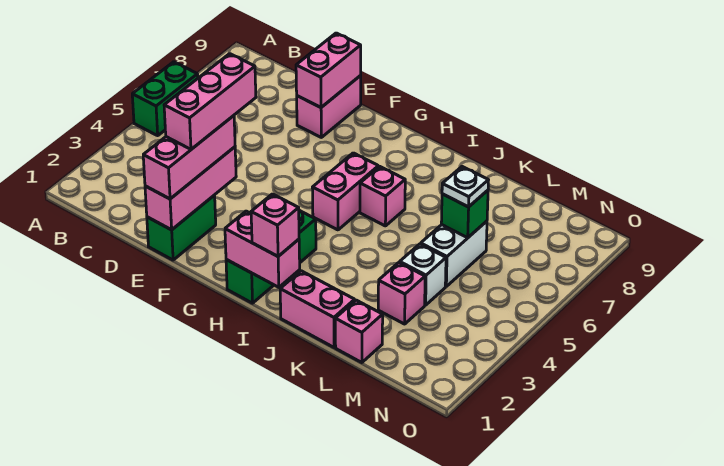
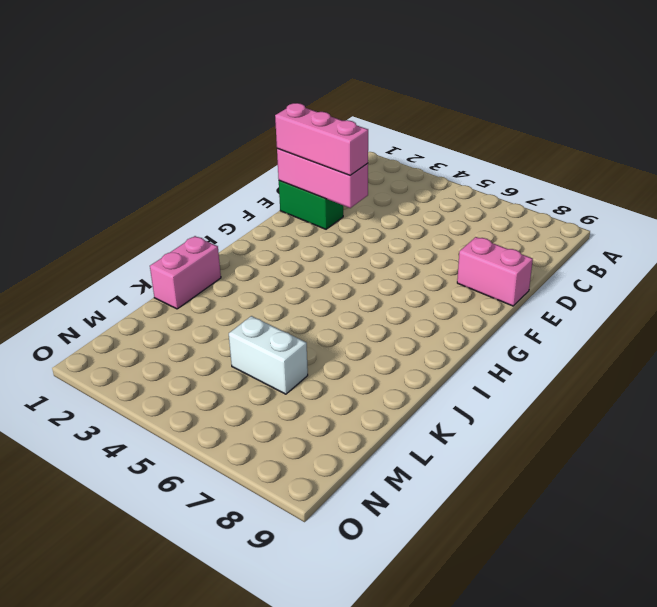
none -> green brick A5:A6 level 1
none -> green brick H1:H3 level 1
none -> pink brick H5:H6 level 1

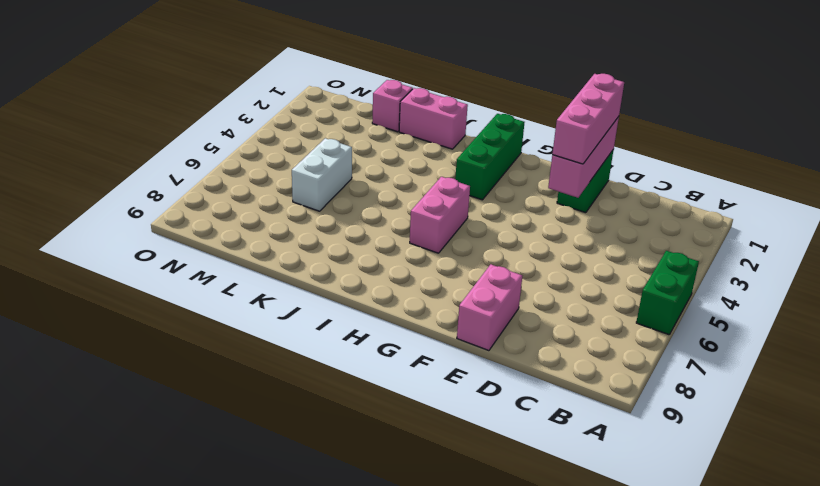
none -> pink brick I6 level 1
none -> pink brick L3 level 1
none -> white brick L4 level 1

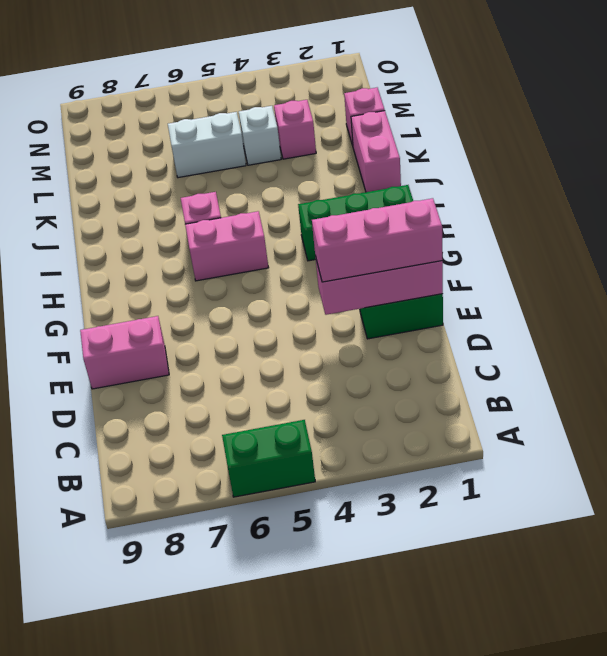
none -> pink brick E8:E9 level 2
none -> pink brick H1:I1 level 2
none -> green brick L6 level 2

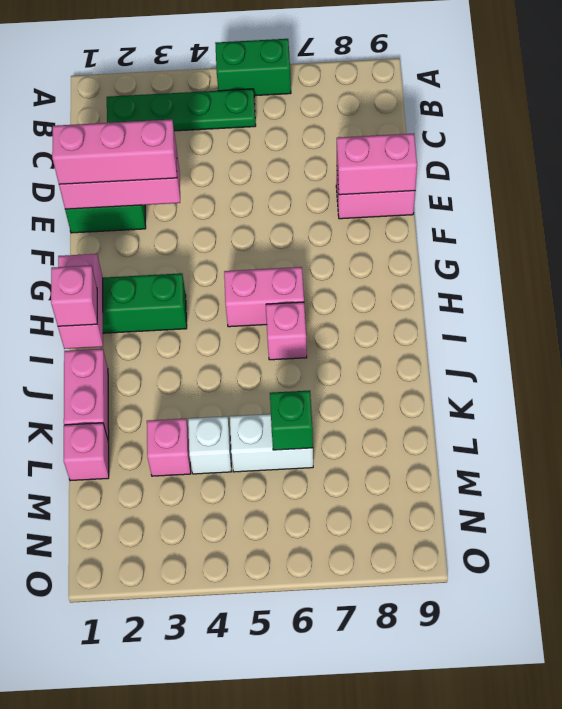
green plate B2:B5 level 1 -> none
none -> white plate L6 level 3
none -> pink brick E2:E4 level 4

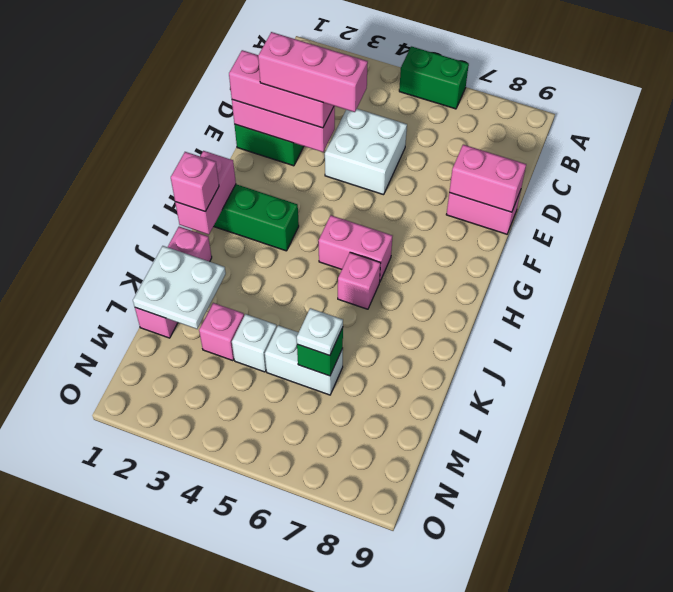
white brick D4:E5 level 1 -> none
white plate K1:L2 level 2 -> none

